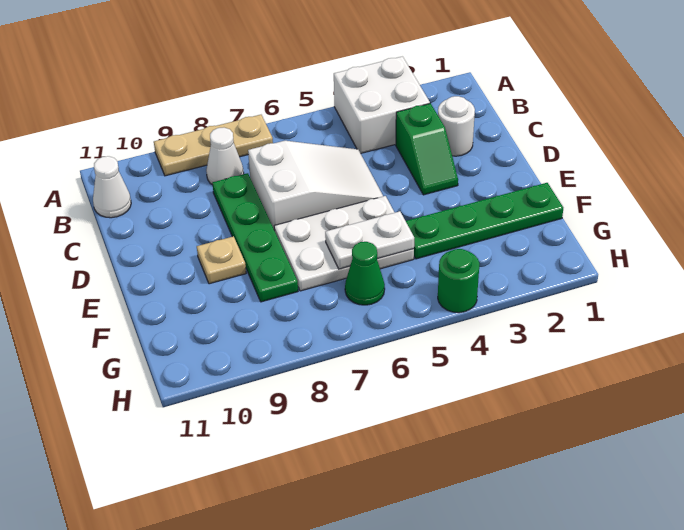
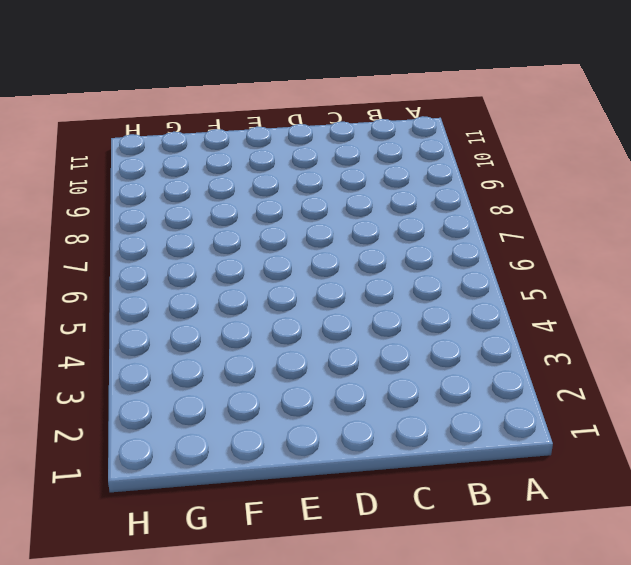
none -> white brick A3:B4 level 1
none -> tan plate A7:A9 level 1
none -> white cone B8 level 1

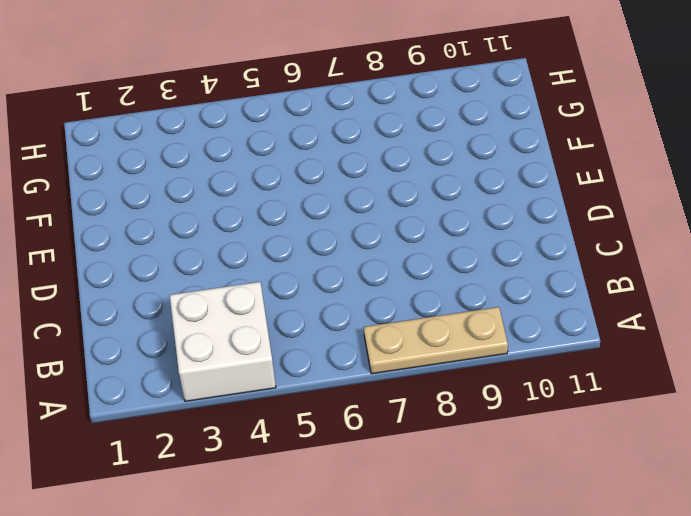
none -> white cone B8 level 1
none -> white cone B11 level 1
none -> white round brick C2 level 1

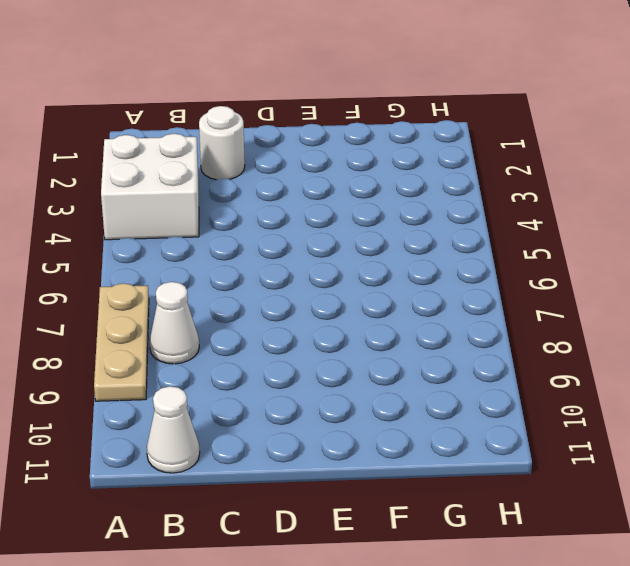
none -> green slope C3:D3 level 1 top C
none -> white slope C5:D7 level 1 top 7
none -> green plate C8:F8 level 1

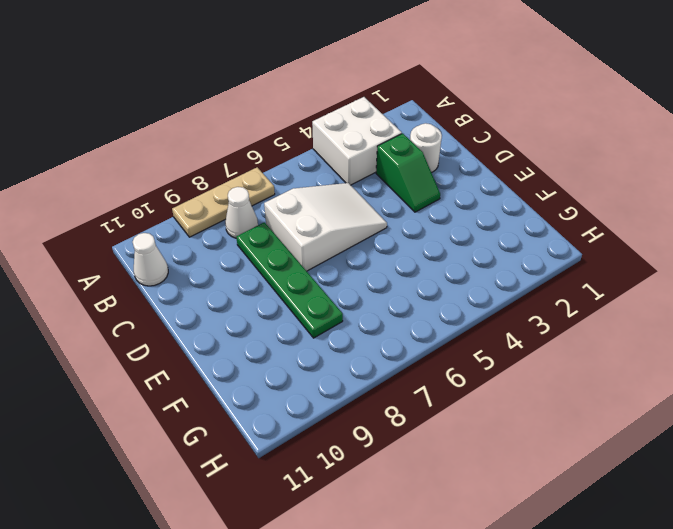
none -> white plate E5:F7 level 1
none -> tan plate E9 level 1
none -> green plate F1:F4 level 1

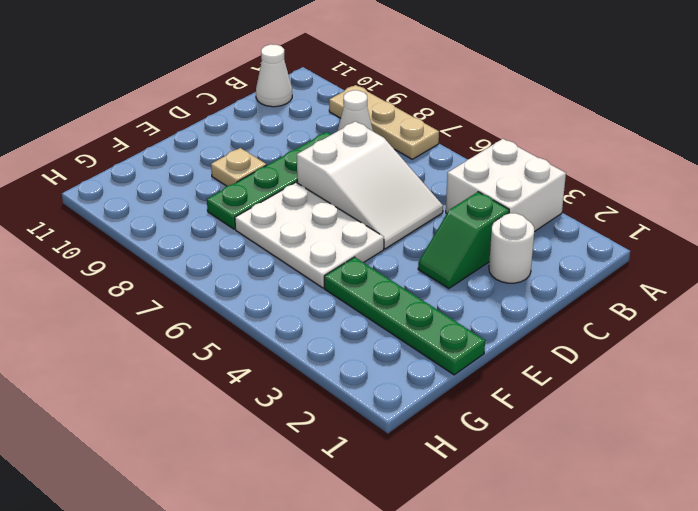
none -> green cone G6 level 1
none -> green round brick H4 level 1
none -> white plate F5:F6 level 2

